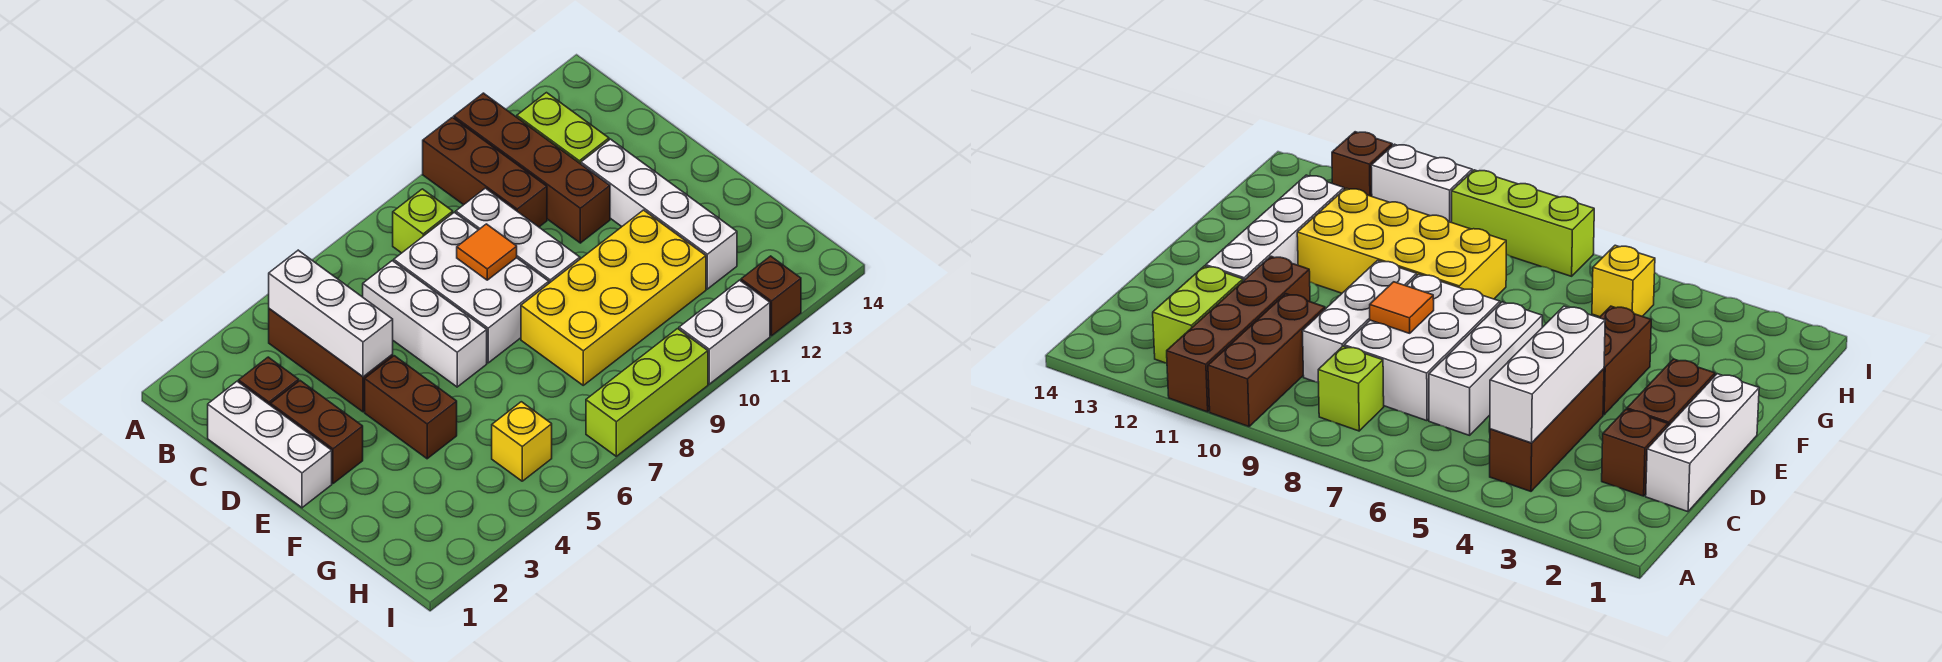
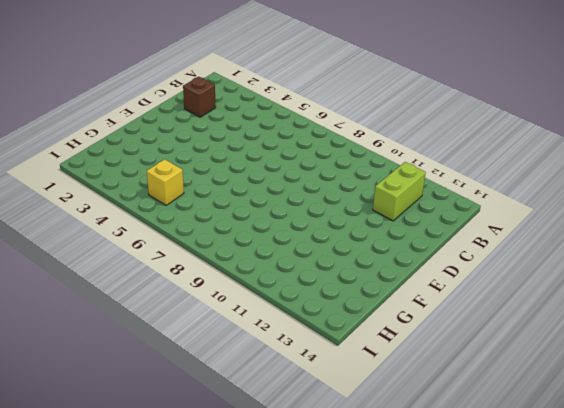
none -> brown brick A10:C10 level 1
none -> brown brick A11:D11 level 1
none -> brown brick B4:D4 level 1

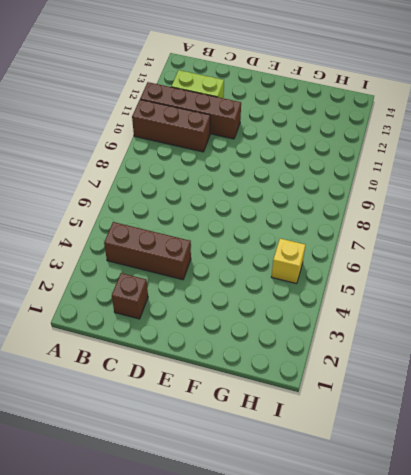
none -> lime brick B8 level 1
none -> white brick C1:E1 level 1
none -> white brick C6:E6 level 1

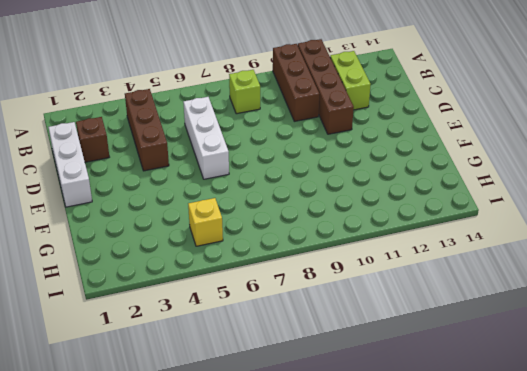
none -> white brick C7:E8 level 1
none -> white brick C9:E9 level 1
none -> brown brick D2:E2 level 1

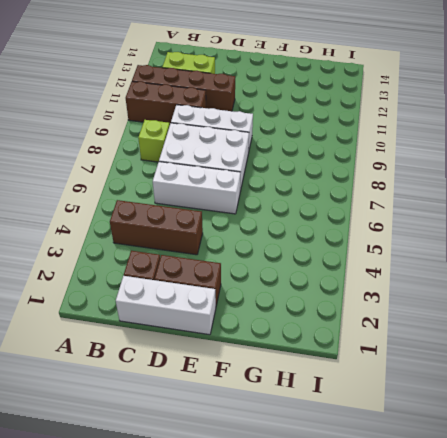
none -> white brick D12:G12 level 1
none -> brown brick E4:F4 level 1
none -> yellow brick F8:G11 level 1

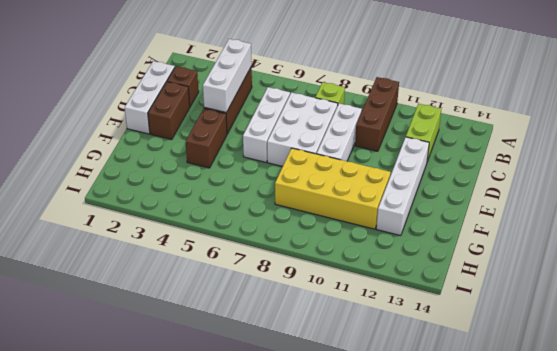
none -> brown brick A11:D11 level 1
none -> yellow brick H5 level 1
none -> lime brick I7:I9 level 1

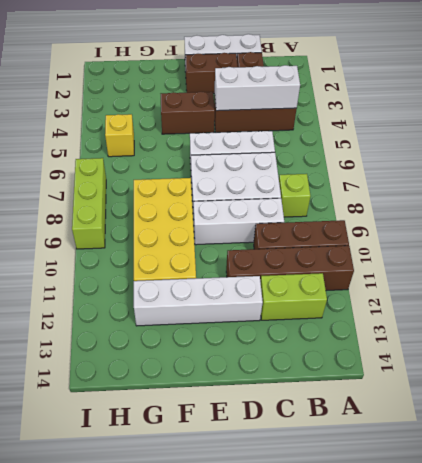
none -> white brick I10:I11 level 1
none -> brown brick I12 level 1
none -> orange tile D8 level 2

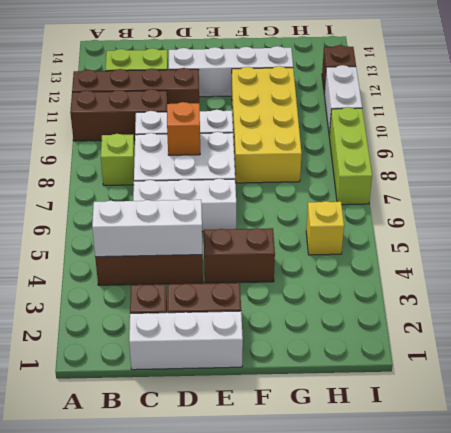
orange brick D8 level 2 -> orange tile D8 level 2

